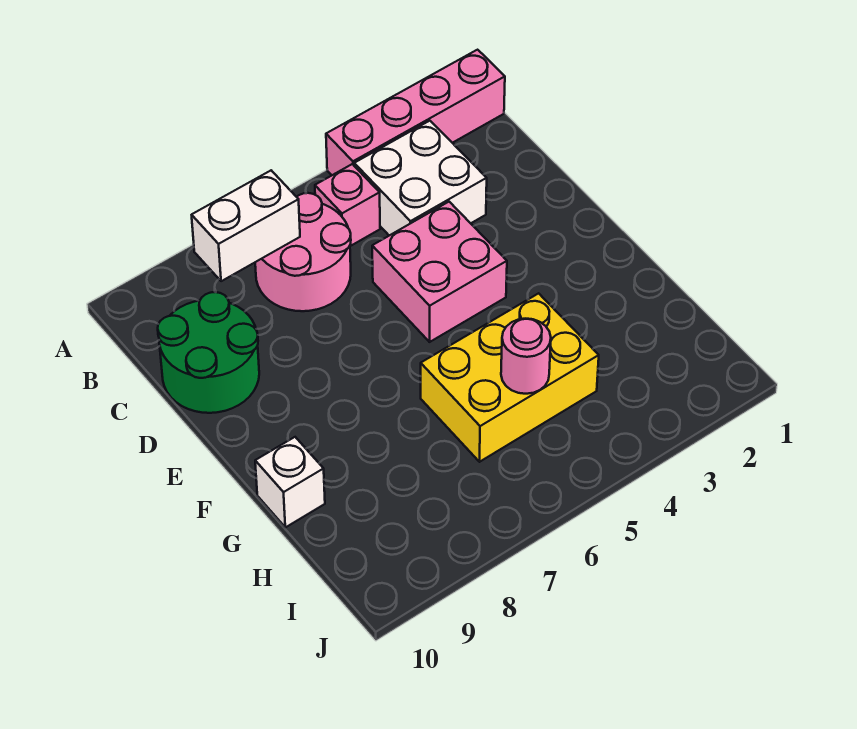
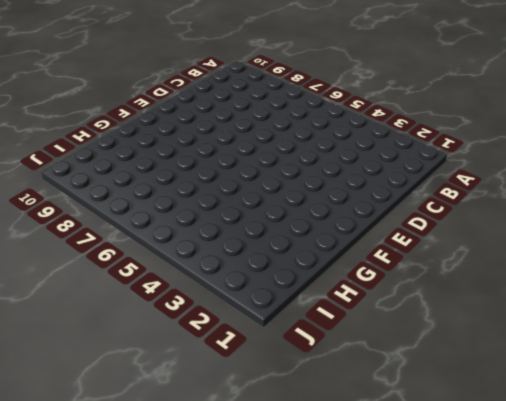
none -> pink brick A1:A4 level 1
none -> white brick B3:C4 level 1

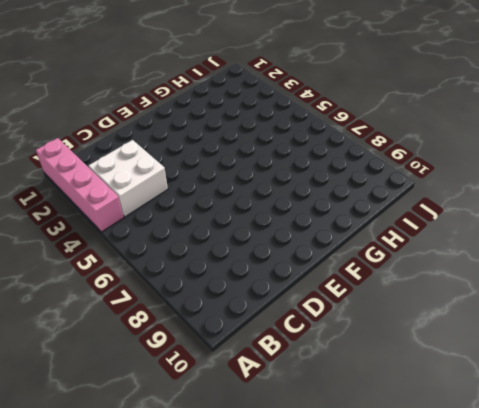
none -> pink brick B5 level 1
none -> pink round brick B6:C7 level 1

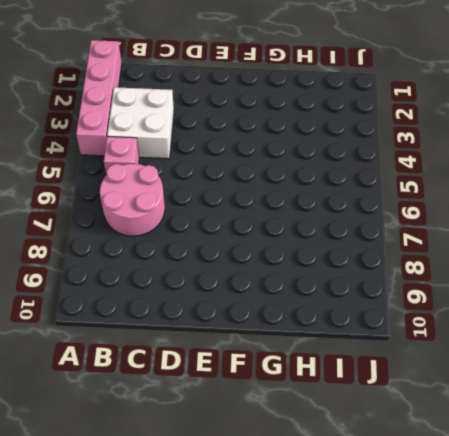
none -> green round brick C9:D10 level 1
none -> pink brick D4:E5 level 1

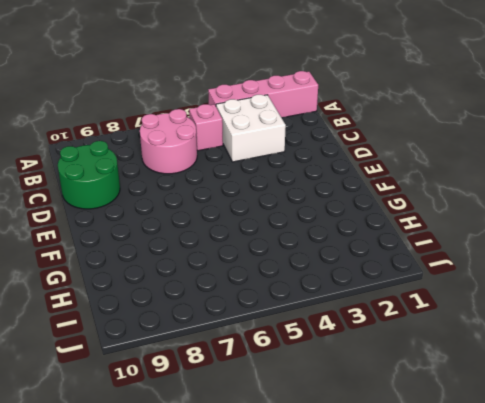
none -> pink brick D4:E5 level 1
none -> yellow brick G4:H6 level 1

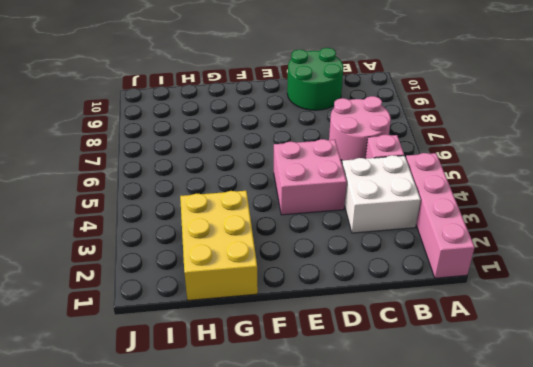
yellow brick G1:H3 level 1 -> yellow brick G4:H6 level 1
none -> white brick G10 level 1
none -> white brick B7:B8 level 2

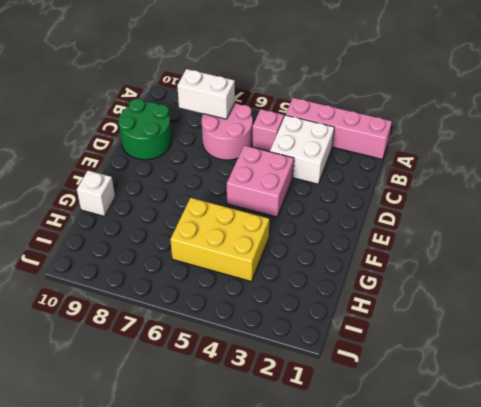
none -> pink round brick H5 level 2

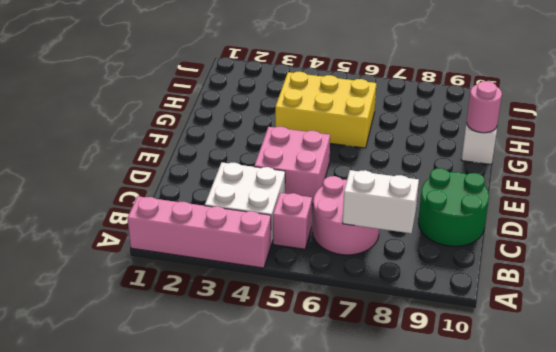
pink round brick G10 level 2 -> pink round brick H5 level 2

